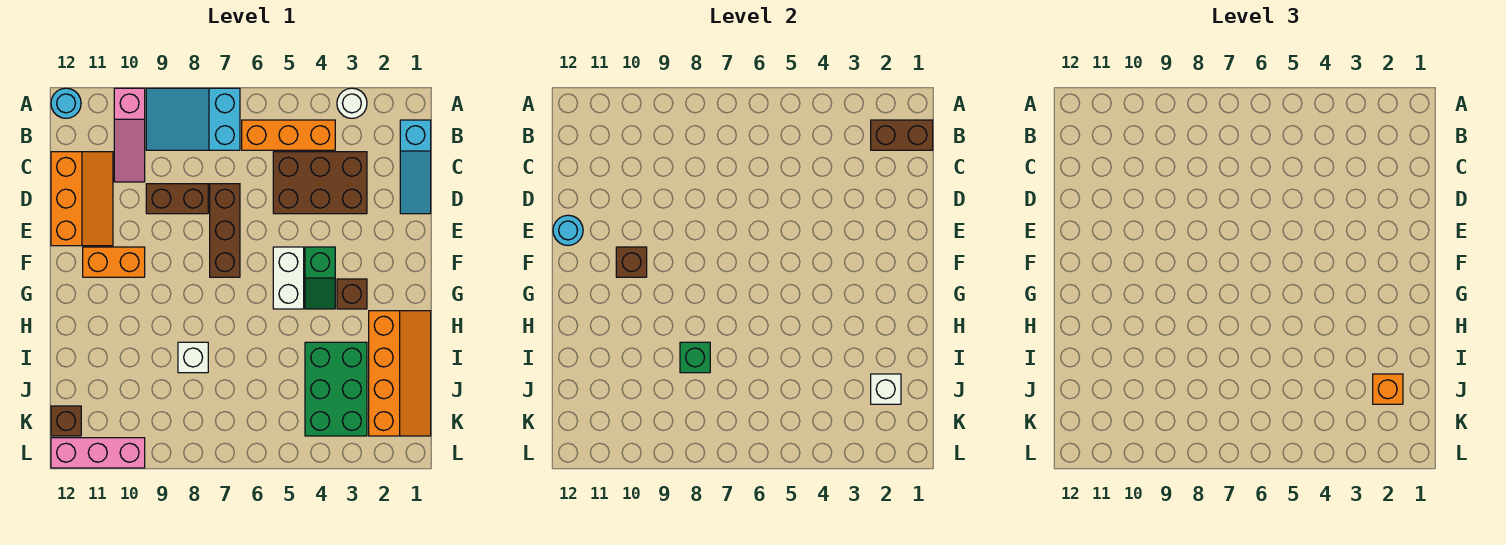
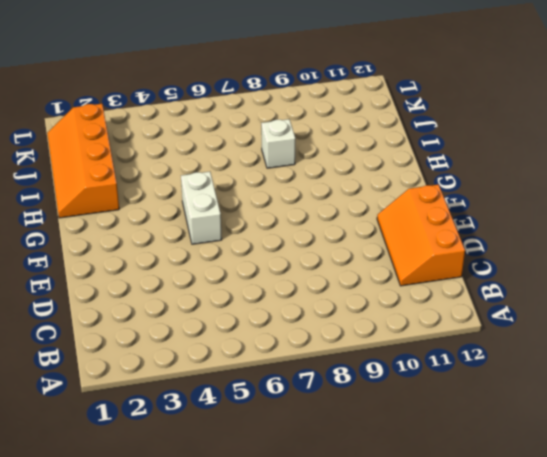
none -> white round brick A3 level 1
none -> cyan slope A7:B9 level 1 top 7
none -> pink slope A10:C10 level 1 top A

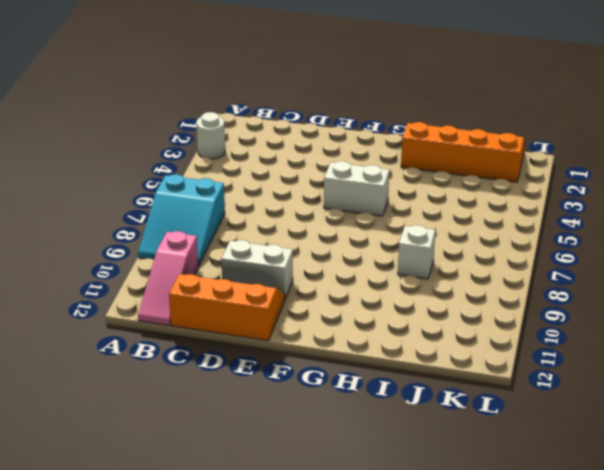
pink slope B10:B12 level 1 top 10 -> pink slope A10:C10 level 1 top A
white brick D10:E10 level 1 -> none
none -> cyan round brick A12 level 1
none -> cyan slope B1:D1 level 1 top B
none -> orange brick B4:B6 level 1

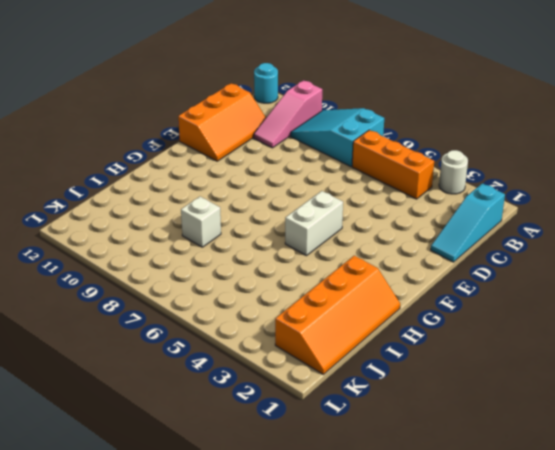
none -> brown brick C3:D5 level 1
none -> brown brick D7:F7 level 1
none -> brown brick D8:D9 level 1

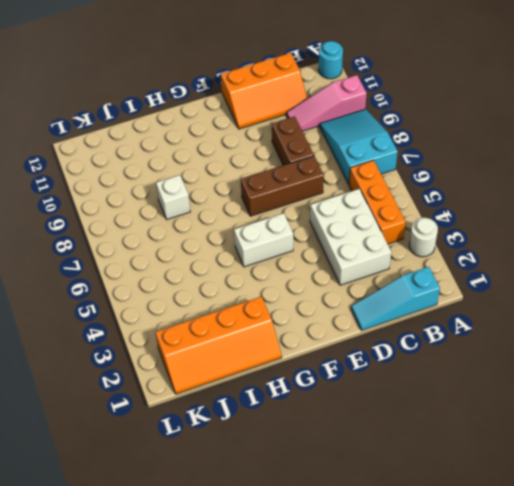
white brick C3:D5 level 1 -> brown brick C3:D5 level 1
none -> green slope F4:G4 level 1 top F
none -> orange brick F10:F11 level 1
none -> brown brick G3 level 1

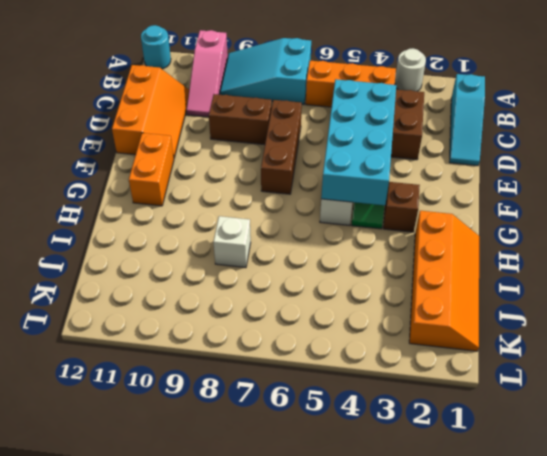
cyan brick D4:G5 level 2 -> none
orange brick F11:G11 level 1 -> orange brick F10:F11 level 1
none -> green brick I3:K4 level 1
none -> brown brick K12 level 1
none -> pink brick L10:L12 level 1

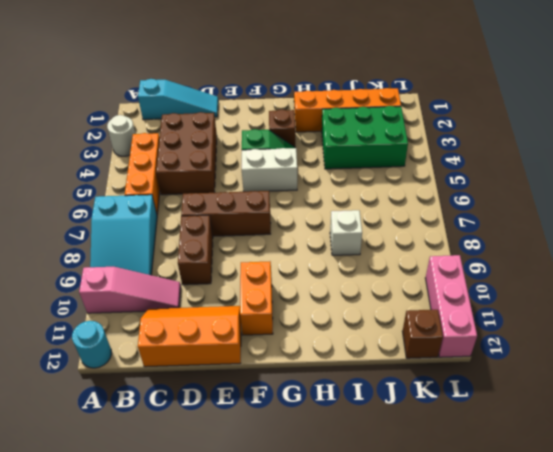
none -> brown brick B1:B2 level 2
none -> cyan round brick E12 level 2
none -> brown brick F10 level 2

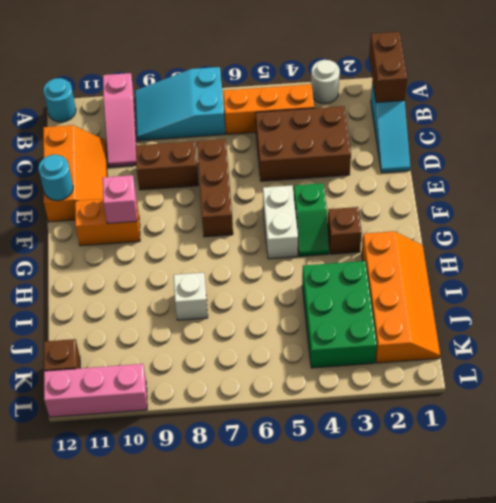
brown brick A1:B1 level 2 -> brown brick B1:B2 level 2
pink brick F10 level 2 -> brown brick F10 level 2
none -> green brick I8 level 2
none -> white brick J2 level 2
none -> orange brick J2 level 3

